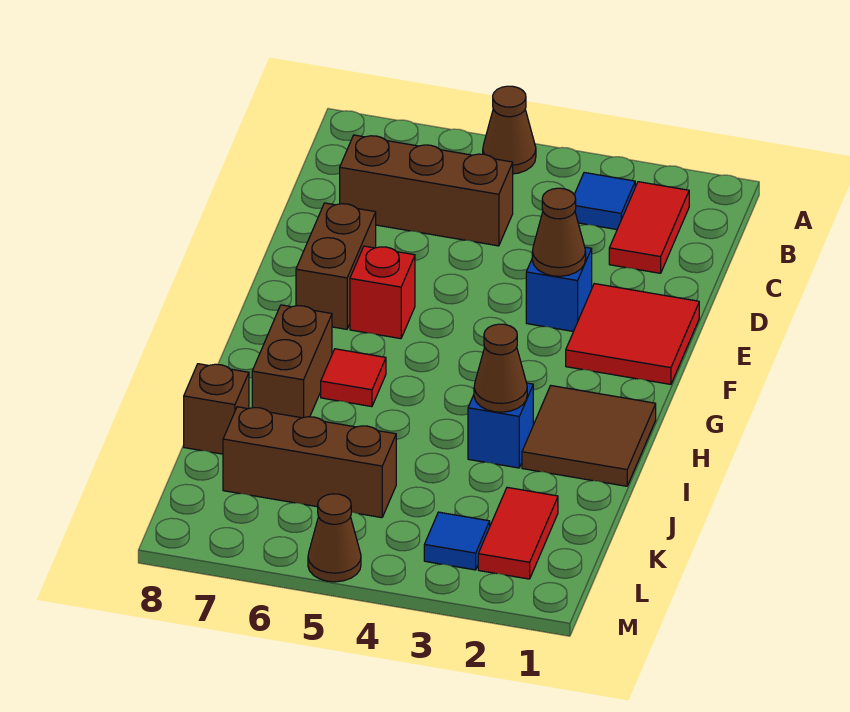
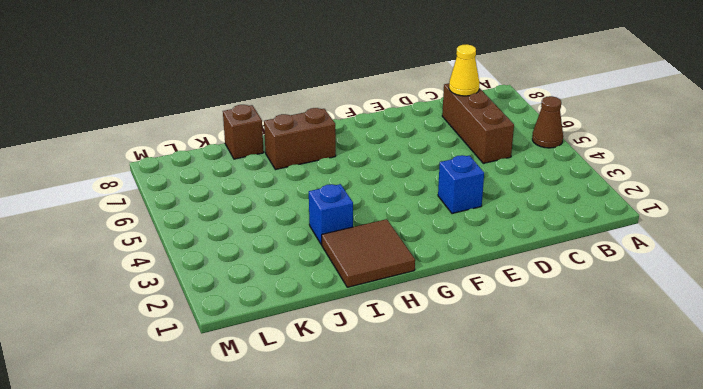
yellow cone C7 level 2 -> none
none -> red tile B2:C2 level 1
none -> blue tile B3 level 1
none -> red tile E1:F2 level 1

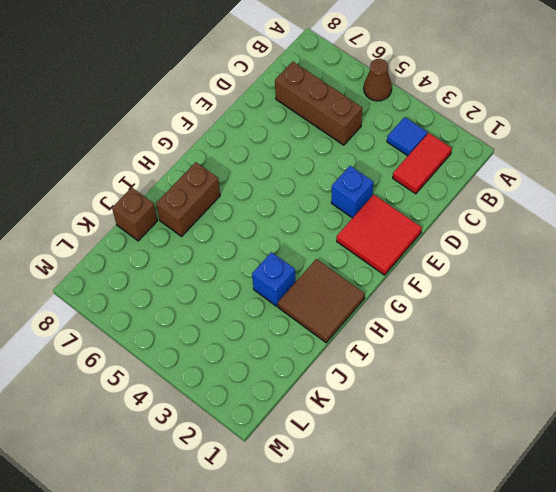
none -> brown brick E7:F7 level 1
none -> red brick F6 level 1
none -> red tile H6 level 1

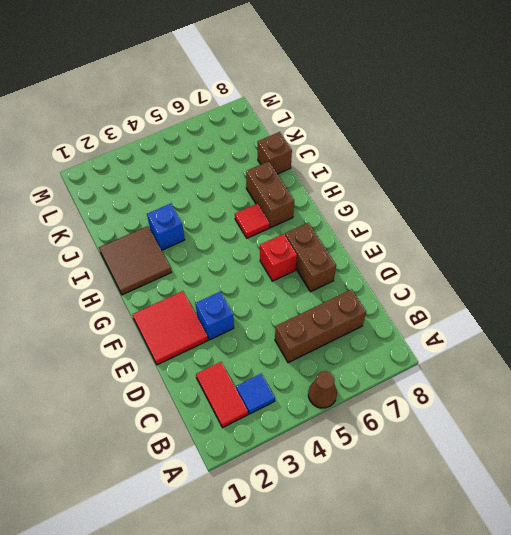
none -> red tile K2:L2 level 1
none -> brown brick K5:K7 level 1
none -> blue tile L3 level 1

